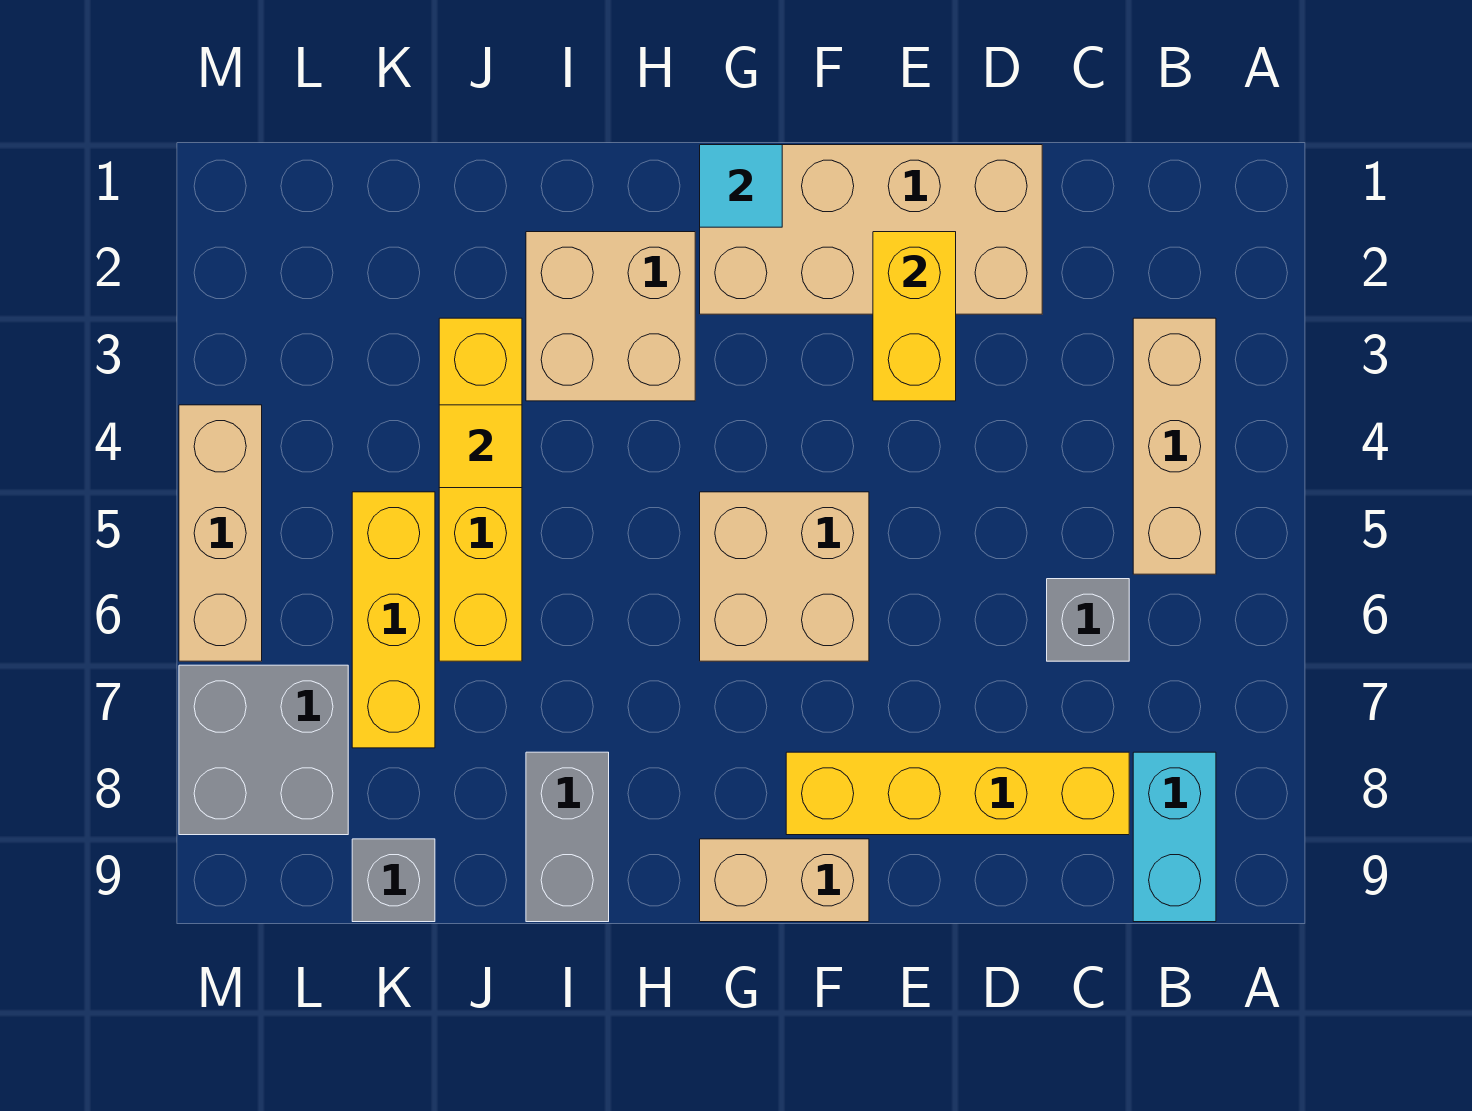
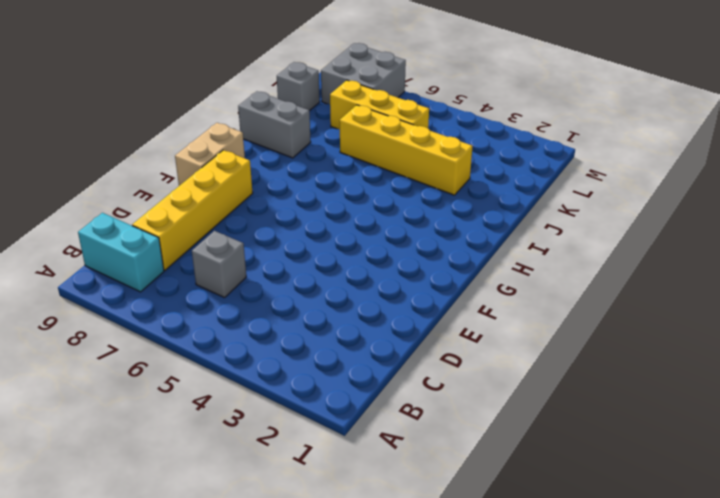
none -> tan brick B3:B5 level 1
none -> tan brick D1:G2 level 1
none -> tan brick F5:G6 level 1

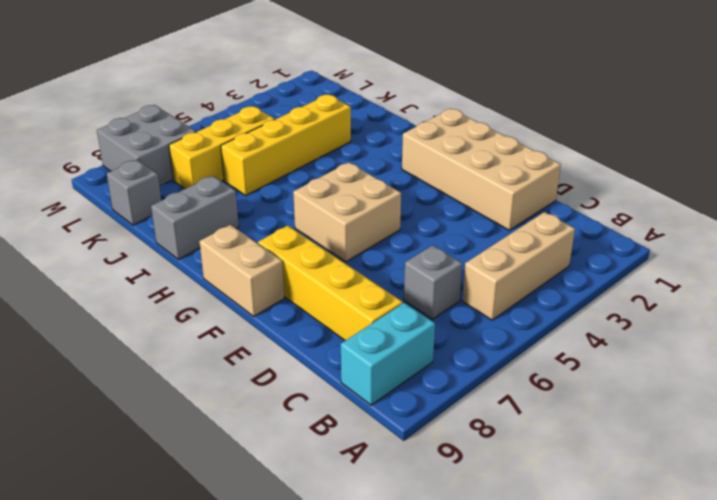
none -> tan brick H2:I3 level 1
none -> tan brick M4:M6 level 1
none -> yellow brick E2:E3 level 2

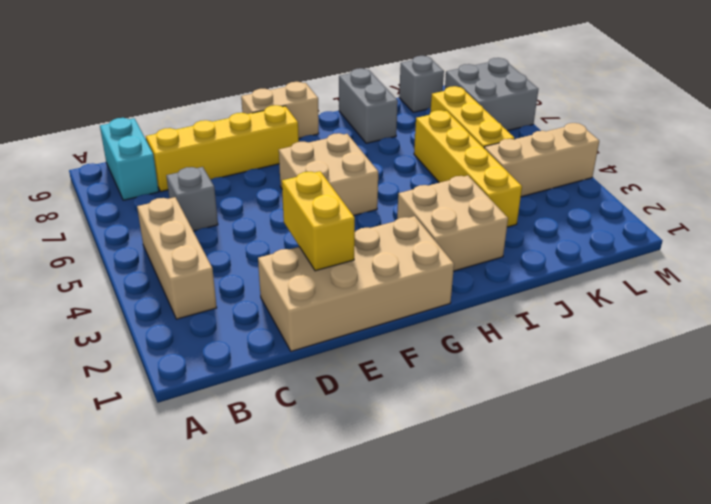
tan brick K4:M4 level 1 -> tan brick M4:M6 level 1
none -> cyan tile G1 level 2
none -> yellow tile J4 level 2

